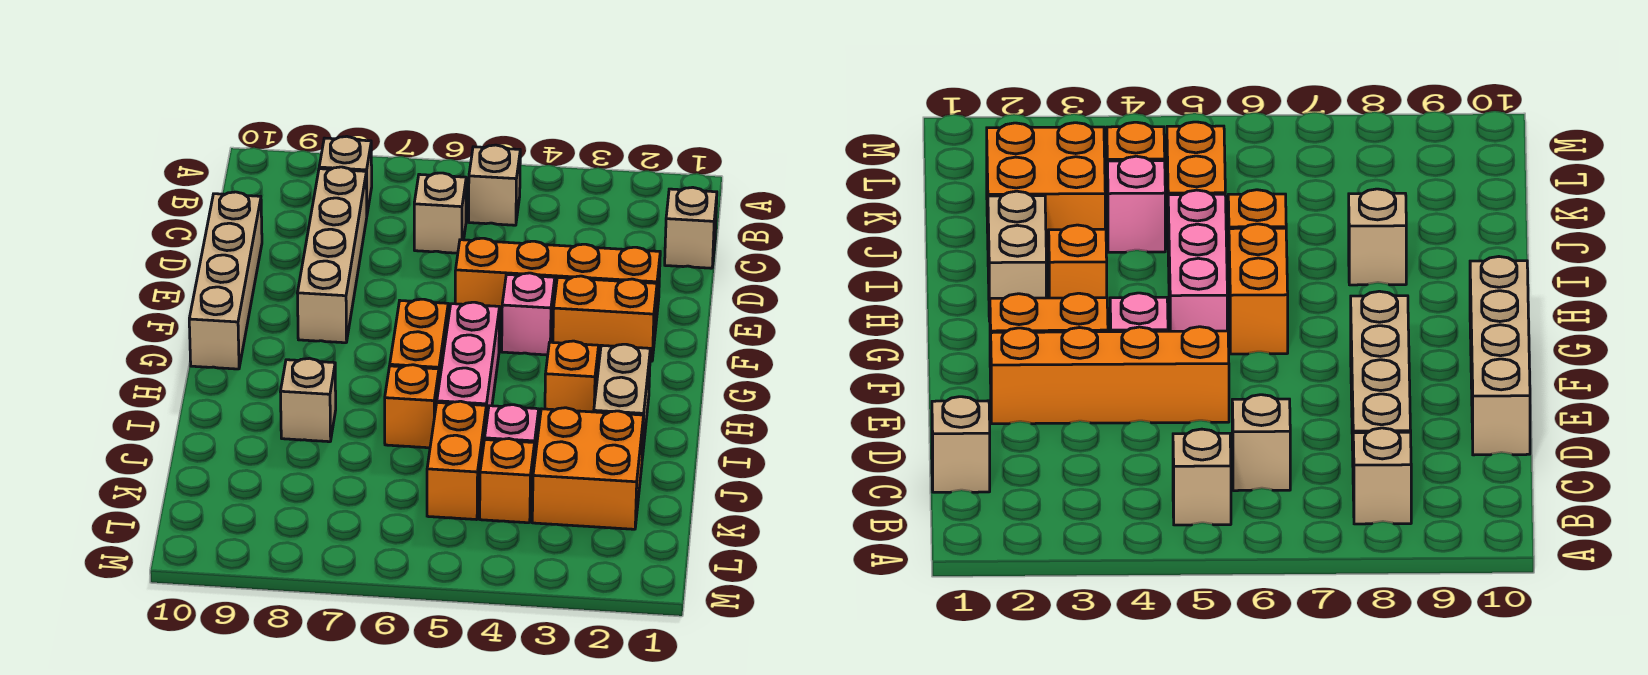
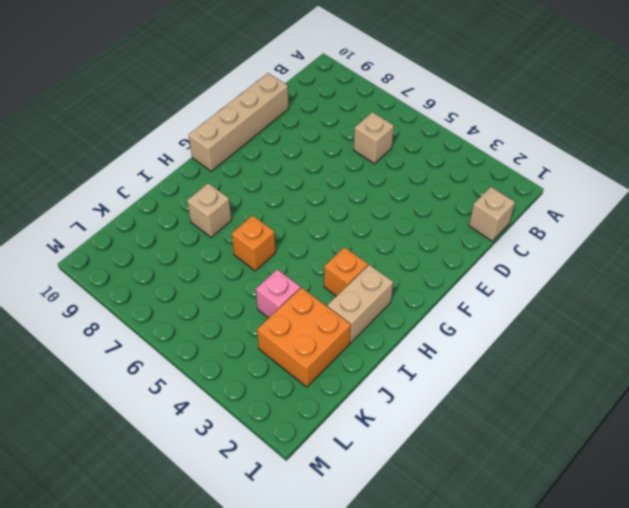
none -> tan brick B5 level 1
none -> tan brick B8 level 1
none -> tan brick C8:F8 level 1

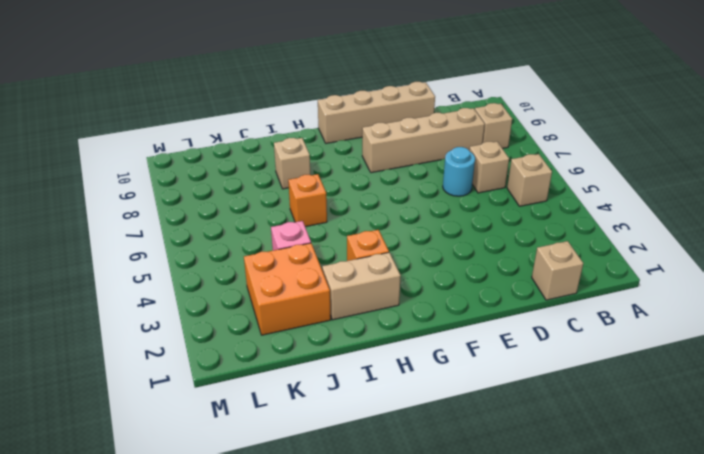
cyan round brick D6 level 1 -> none
none -> orange brick E2:E5 level 1
none -> orange brick F2:F3 level 1
none -> pink brick F4 level 1

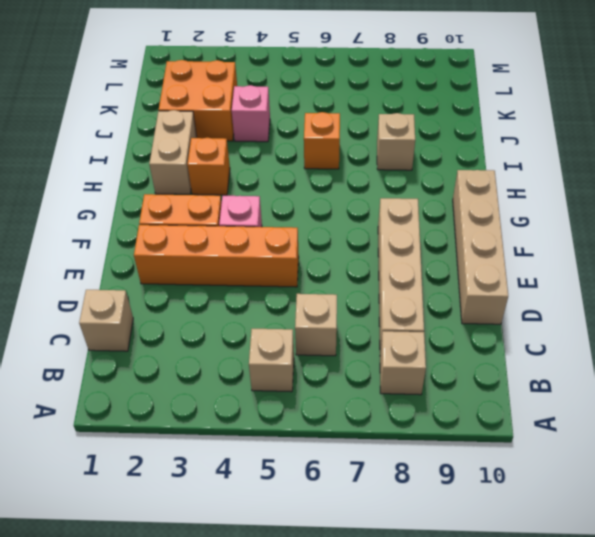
none -> pink brick G5:I5 level 1
none -> orange brick G6:H6 level 1
none -> orange brick J5:K5 level 1

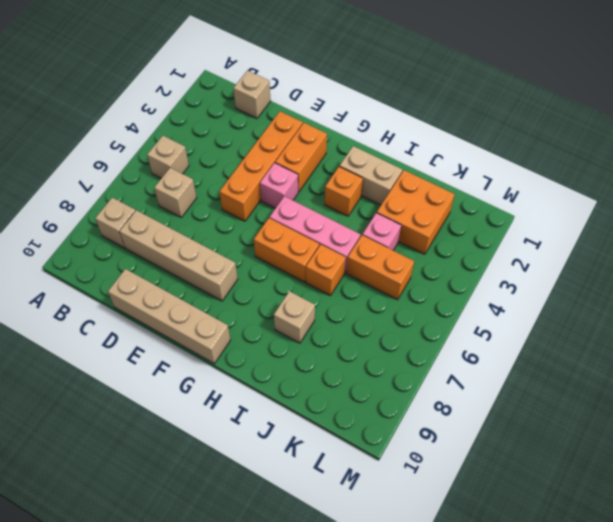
none -> orange brick K4 level 1

